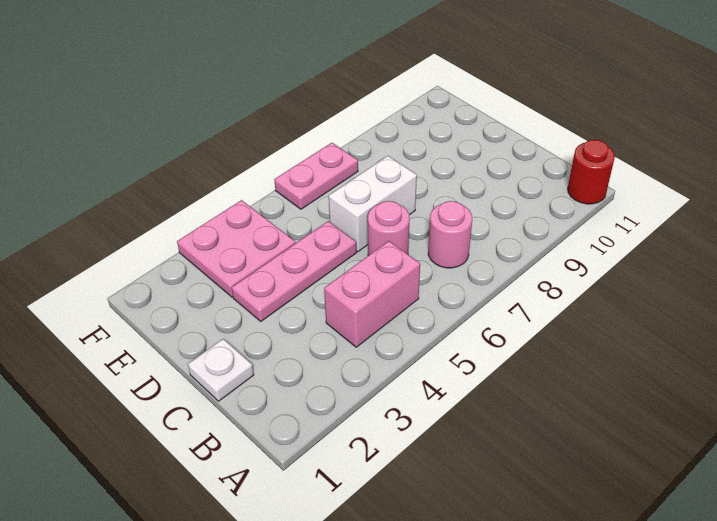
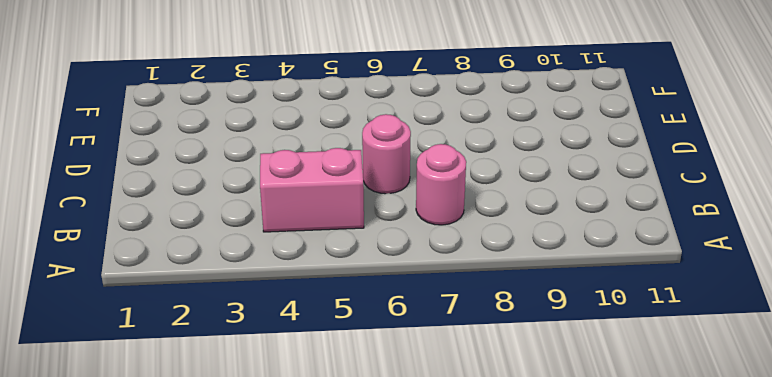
none -> red round brick A11 level 1
none -> white plate C1 level 1

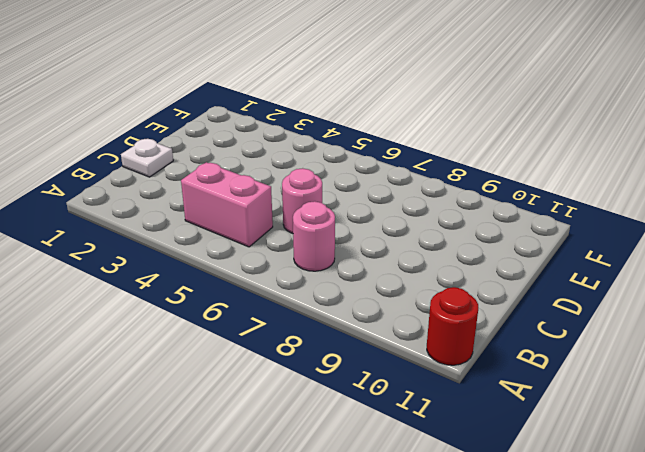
none -> pink plate D3:D5 level 1
none -> white brick D6:D7 level 1

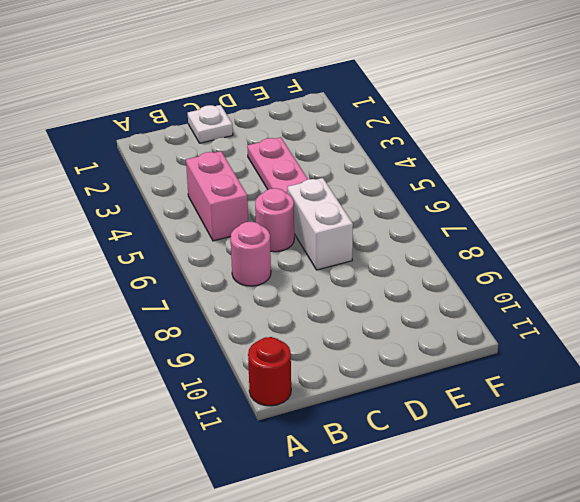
none -> pink plate E3:F4 level 1
none -> pink plate F6:F7 level 1

